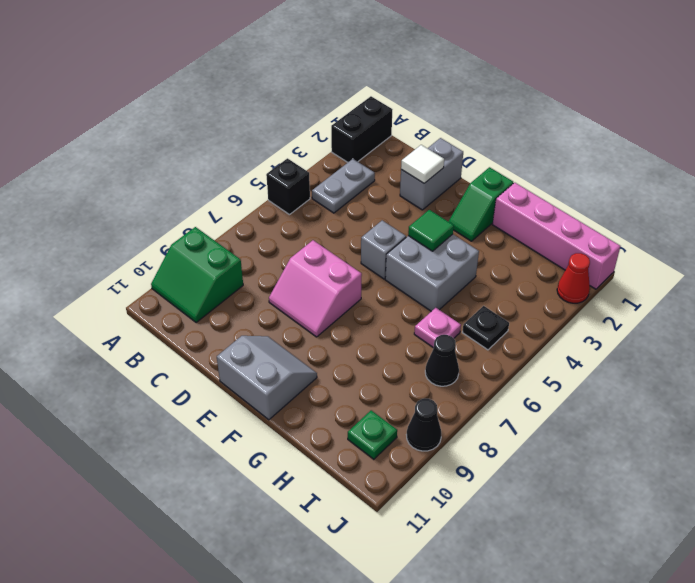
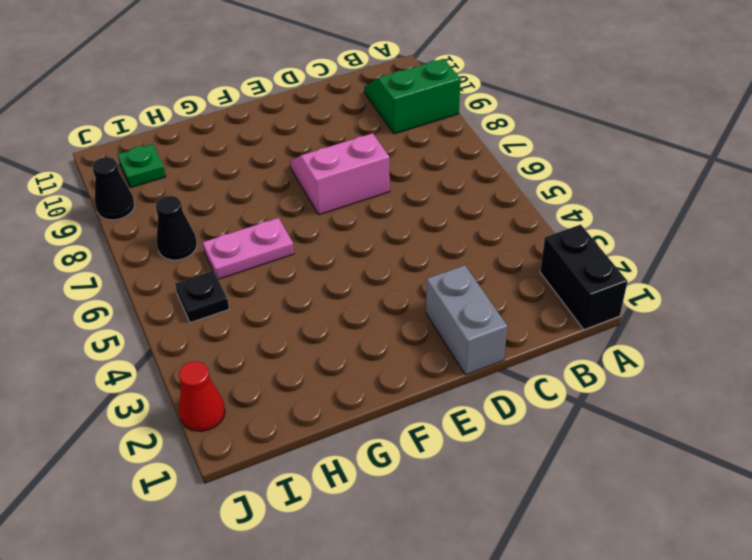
pink plate G6:H6 level 1 -> pink plate H6 level 1
none -> black brick A5 level 1
none -> grey plate B3:B4 level 1
none -> grey brick E5 level 1

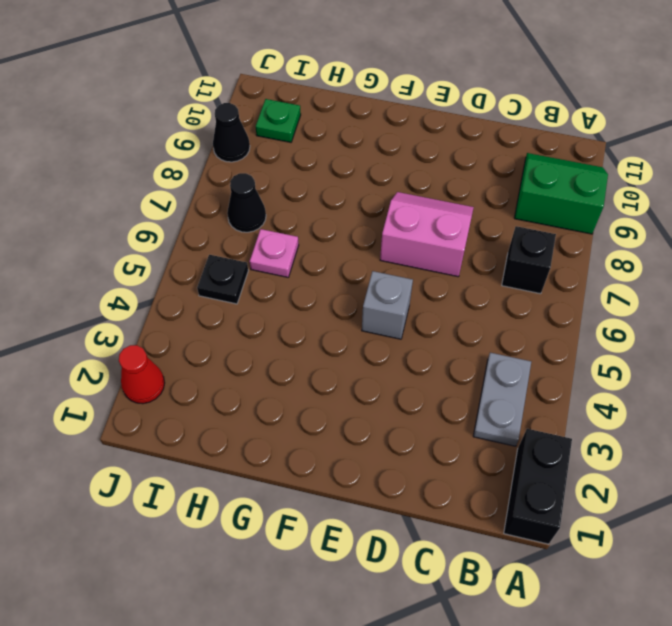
black brick B7 level 1 -> black brick A5 level 1
none -> grey brick D1:D2 level 1
none -> grey slope E10:F11 level 1 top 11
none -> green slope F1:F2 level 1 top 1

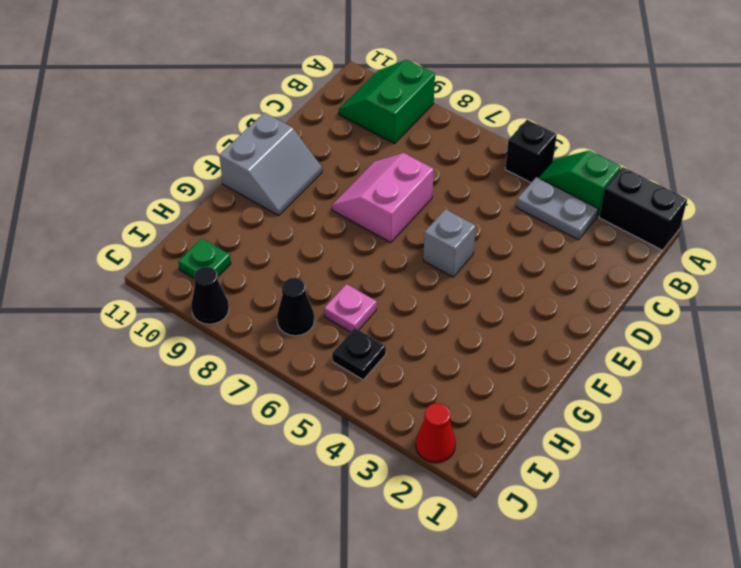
green slope A3:A4 level 1 top 3 -> green slope F1:F2 level 1 top 1
none -> grey brick D1:D2 level 1
none -> grey brick F4:G5 level 1
none -> pink brick G1:J1 level 1

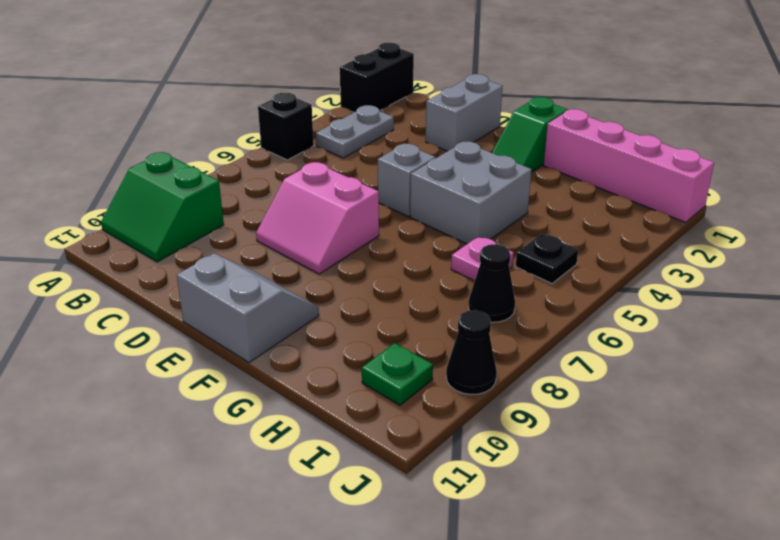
none -> red cone J2 level 1
none -> white tile D2 level 2
none -> green tile F4 level 2

